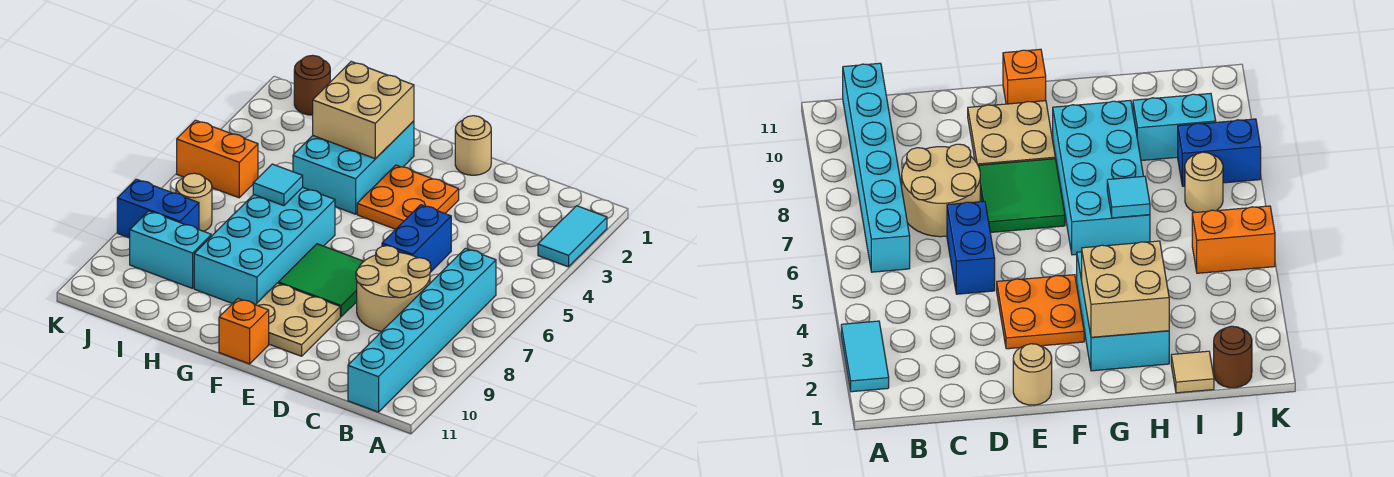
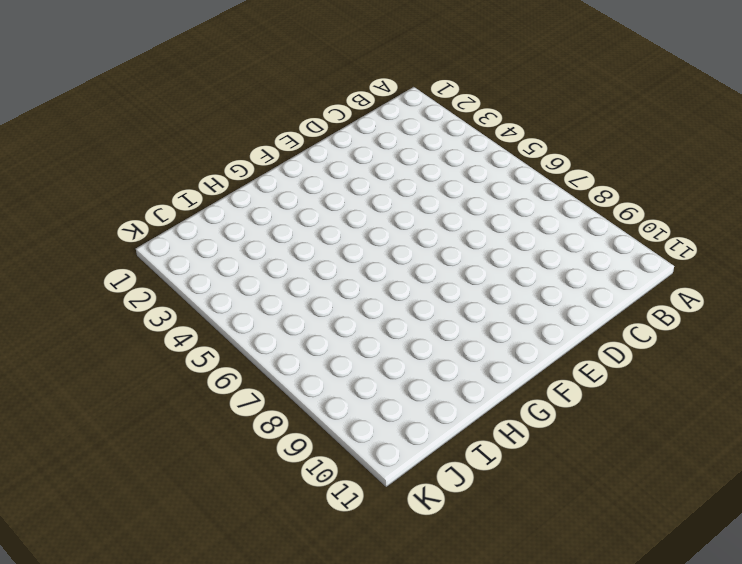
none -> cyan tile A2:A3 level 1
none -> cyan brick B6:B11 level 1
none -> tan round brick C7:D8 level 1

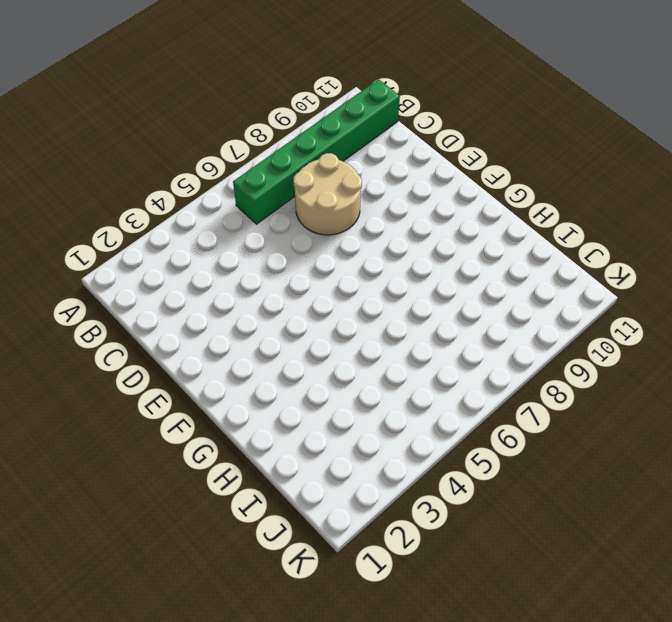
green brick B6:B11 level 1 -> cyan brick B6:B11 level 1
none -> cyan tile A2:A3 level 1
none -> blue brick D5:D6 level 1
none -> tan round brick E1 level 1

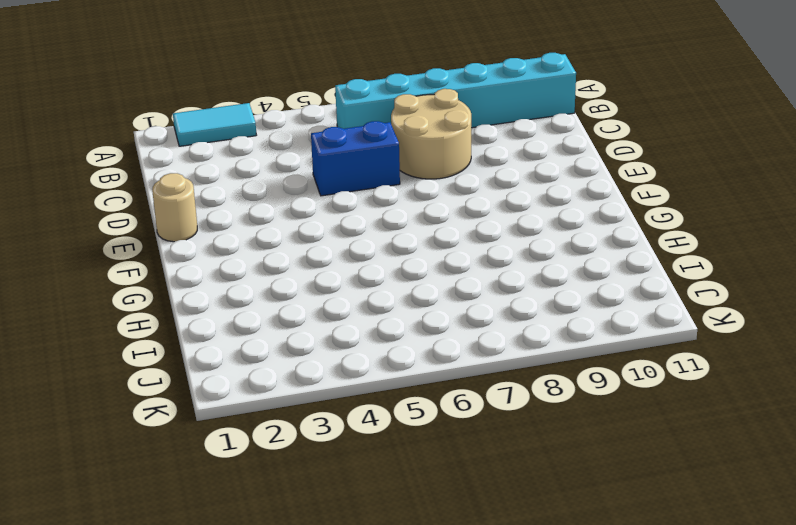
none -> orange plate E3:F4 level 1
none -> green tile E7:F8 level 1
none -> tan plate E9:F10 level 1

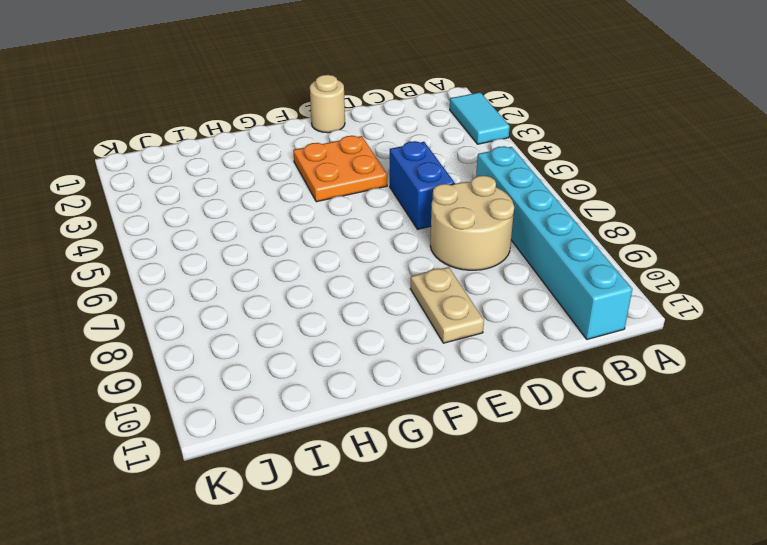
tan plate E9:E10 level 1 -> tan plate E9:F10 level 1
none -> green tile E7:F8 level 1
none -> orange brick F11 level 1
none -> cyan brick G2:H4 level 1

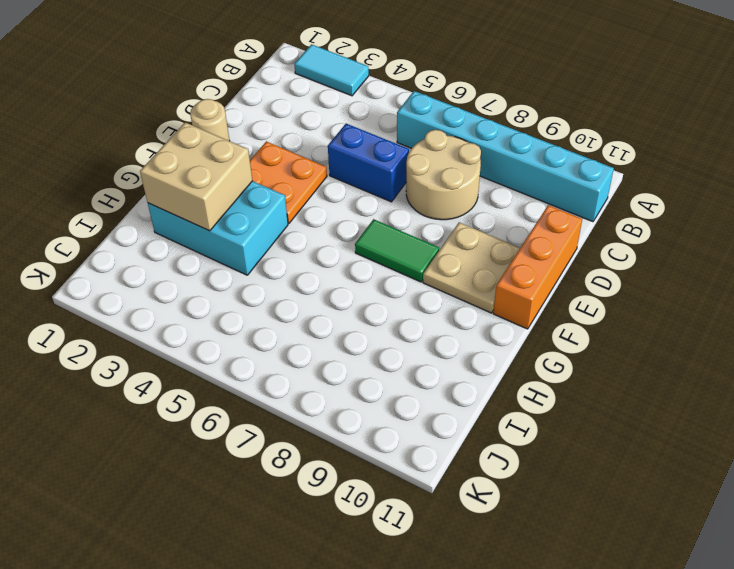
orange brick D11:F11 level 1 -> orange brick F11 level 1
green tile F7:F8 level 1 -> green tile E7:F8 level 1
none -> cyan brick G6:H9 level 1
none -> tan tile I1 level 1
none -> cyan brick I9:J9 level 1

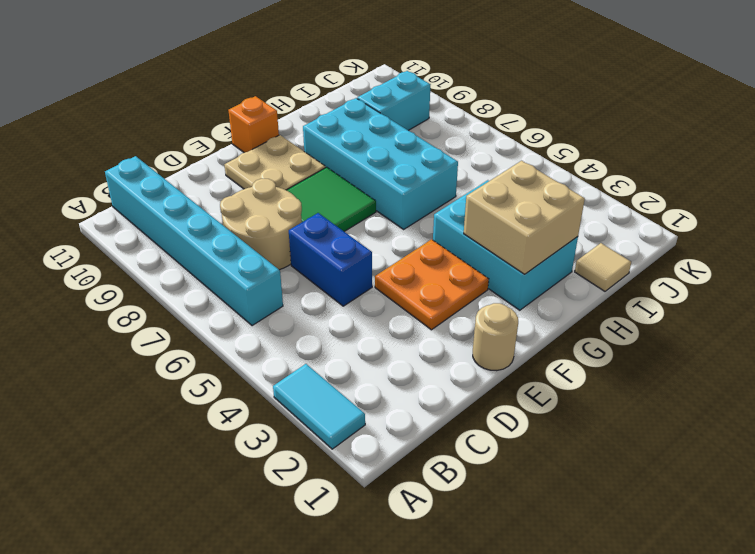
none -> brown round brick J1 level 1
none -> orange brick J5:K5 level 1
none -> tan round brick J7 level 1

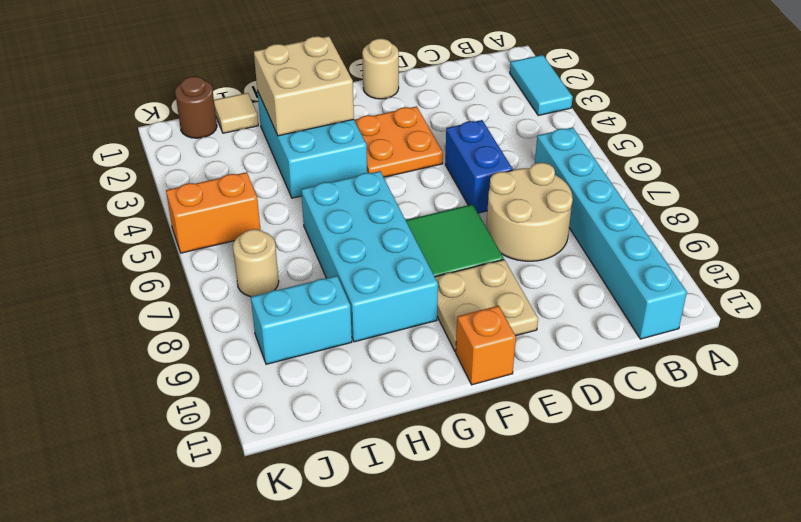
none -> blue brick J8:K8 level 1
none -> cyan tile H6 level 2

